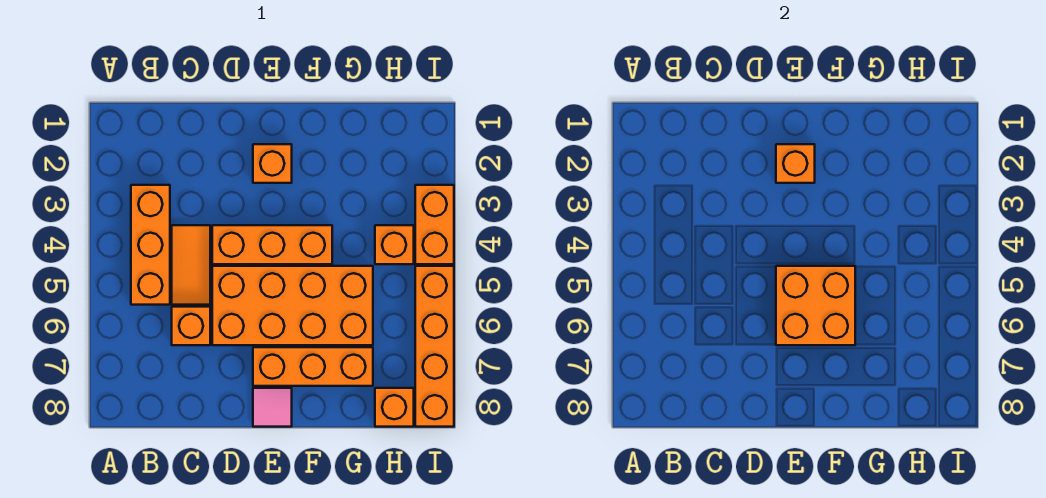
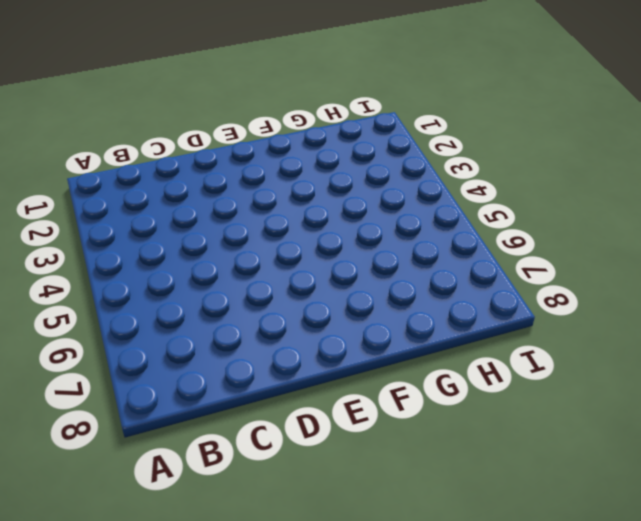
none -> orange brick B3:B5 level 1
none -> orange tile C4:C5 level 1
none -> orange brick C6 level 1

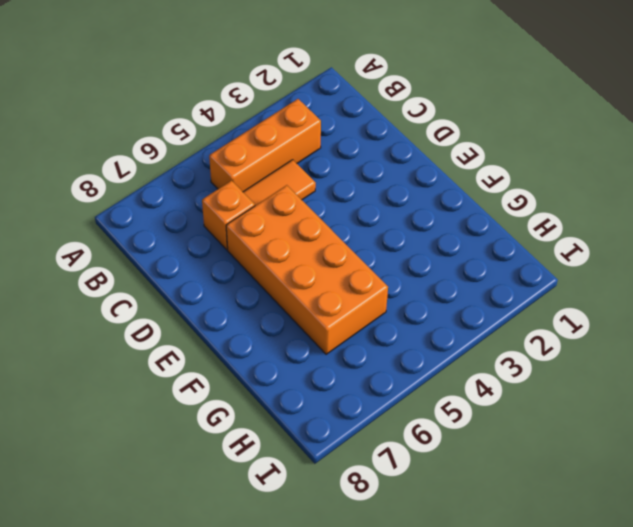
none -> orange brick D4:F4 level 1
none -> orange brick E2 level 1
none -> orange brick E7:G7 level 1

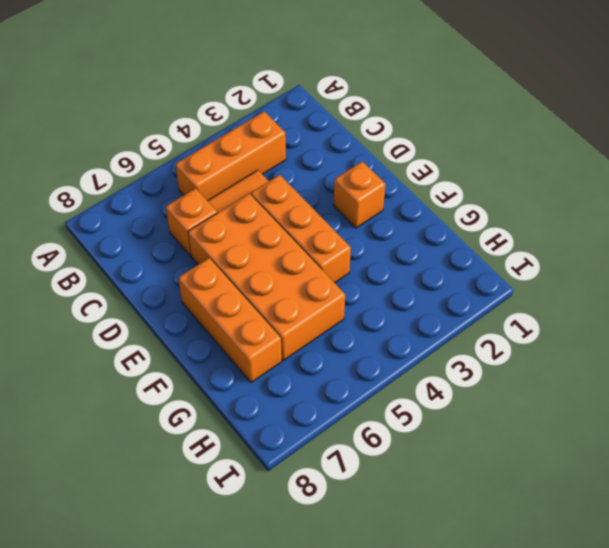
none -> pink tile E8 level 1
none -> orange brick H4 level 1
none -> orange brick H8 level 1

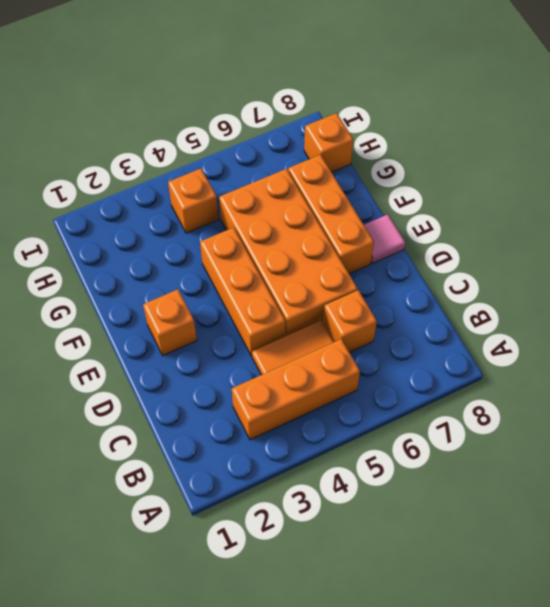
none -> orange brick I3:I4 level 1
none -> orange brick I5:I8 level 1
none -> orange brick E2 level 2

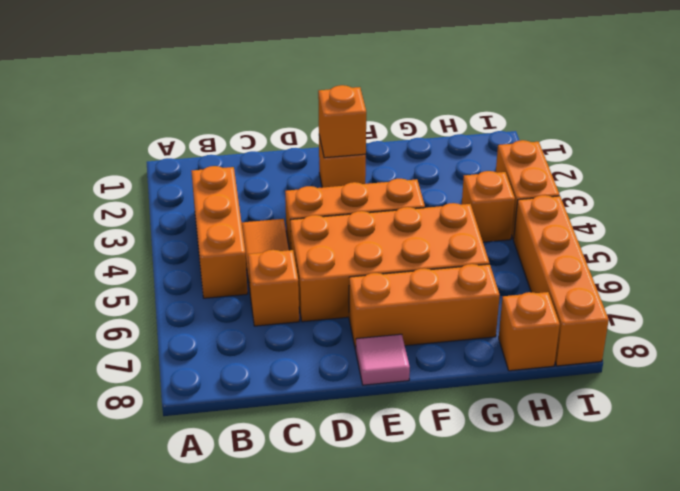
none -> orange brick E5:F6 level 2

